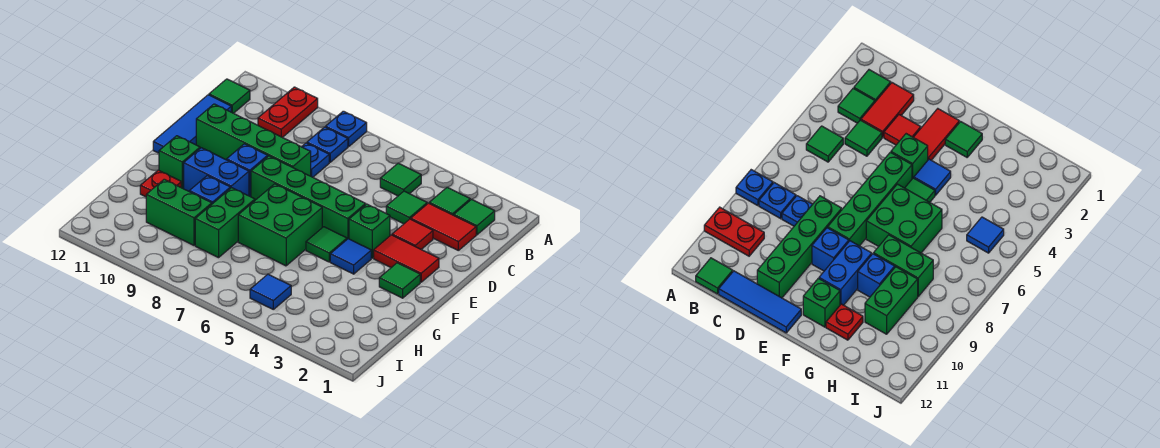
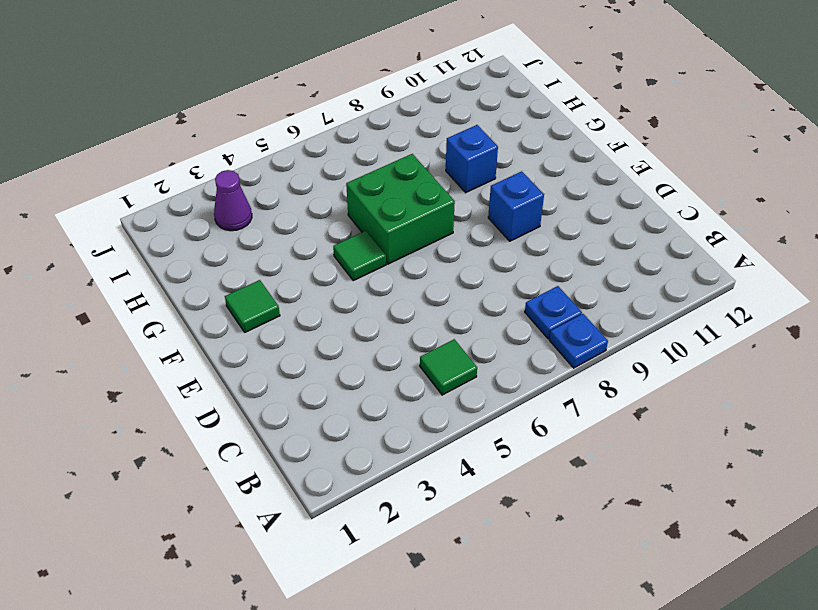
purple cone I3 level 1 -> none
none -> red plate A10:B10 level 1
none -> green tile B2 level 1
none -> green tile B3 level 1

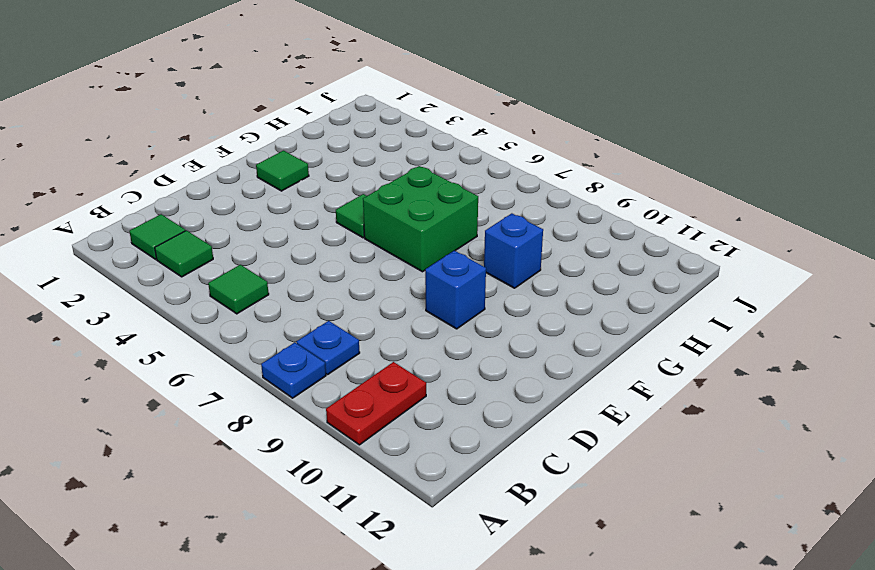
none -> green tile B12 level 1
none -> red tile C2:C3 level 1
none -> green tile C4 level 1

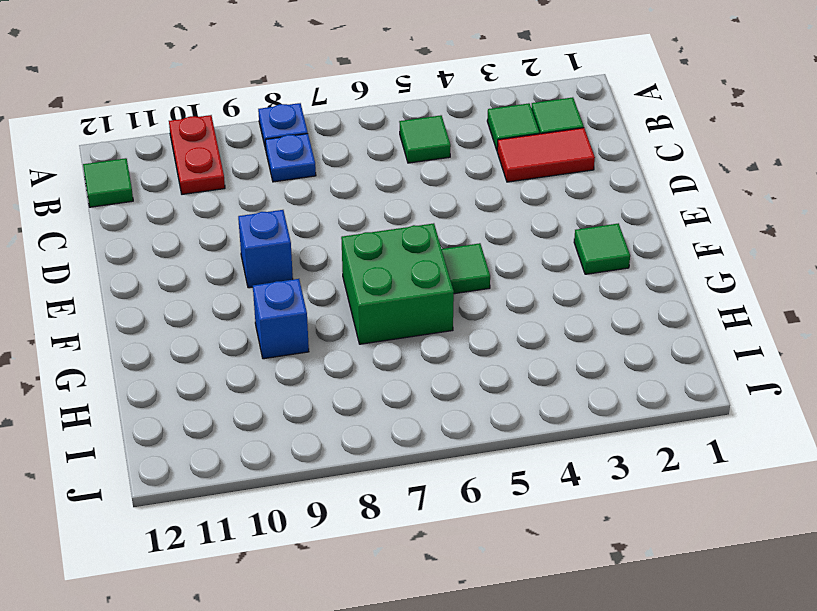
none -> green tile C4 level 1
none -> blue plate C8 level 1
none -> blue tile C12:E12 level 1

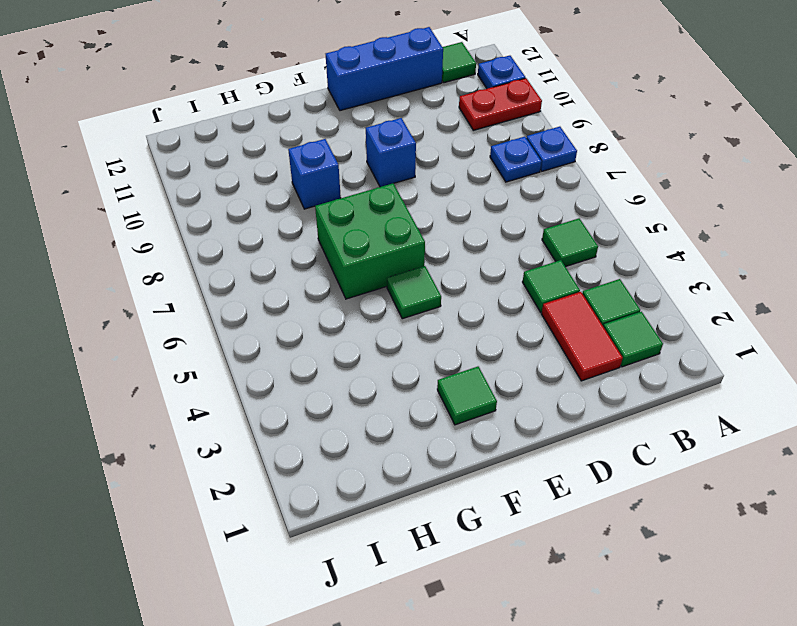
blue plate A11 level 1 -> blue plate C8 level 1
blue brick C12:E12 level 1 -> blue tile C12:E12 level 1
none -> red tile D3 level 1
none -> green brick D8:D11 level 1
none -> red tile E2:E3 level 1

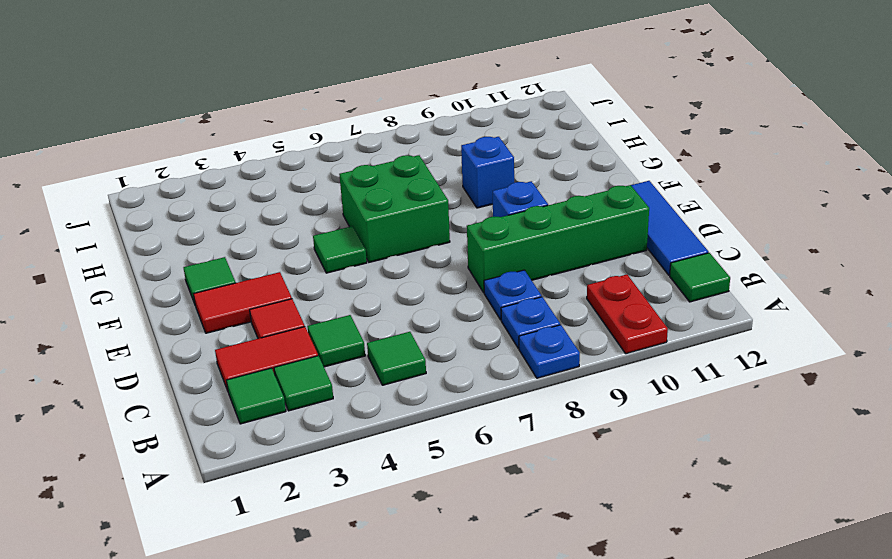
none -> green brick E4 level 1
none -> green brick E5:E8 level 1
none -> blue tile F4 level 1

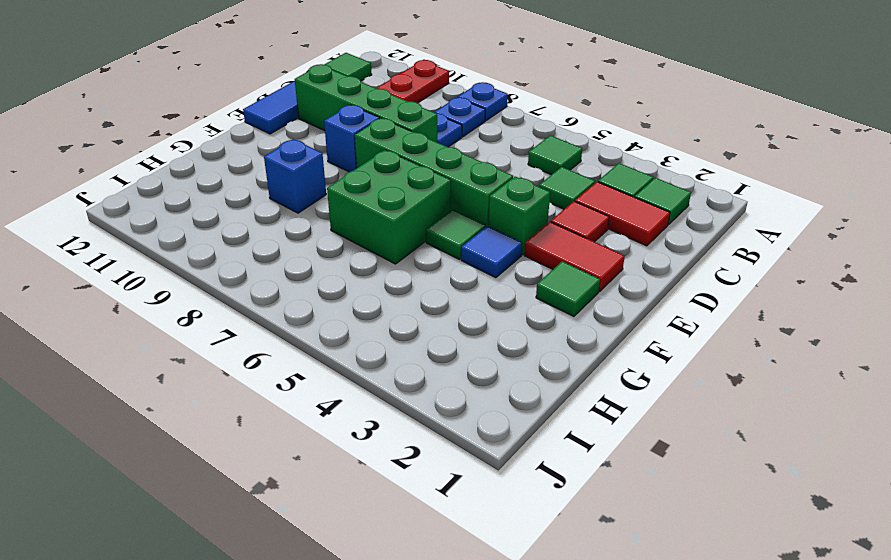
none -> blue brick F9:F10 level 1
none -> green brick F11 level 1
none -> green brick G8:H8 level 1

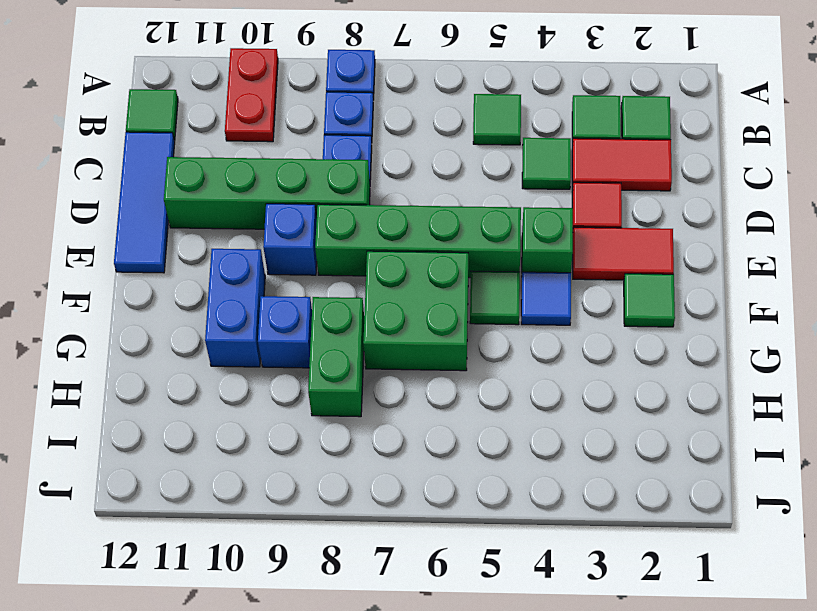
blue brick F10:G10 level 1 -> blue brick F9:F10 level 1
none -> green brick F11 level 1
none -> red plate G11 level 1
none -> green brick H9:H10 level 1

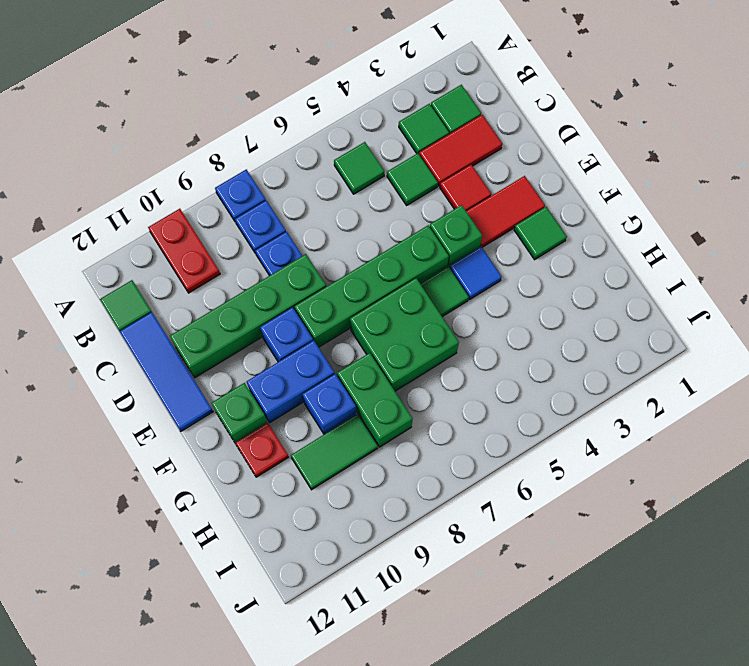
green tile H9:H10 level 1 -> green brick H9:H10 level 1
none -> blue tile I5 level 1

